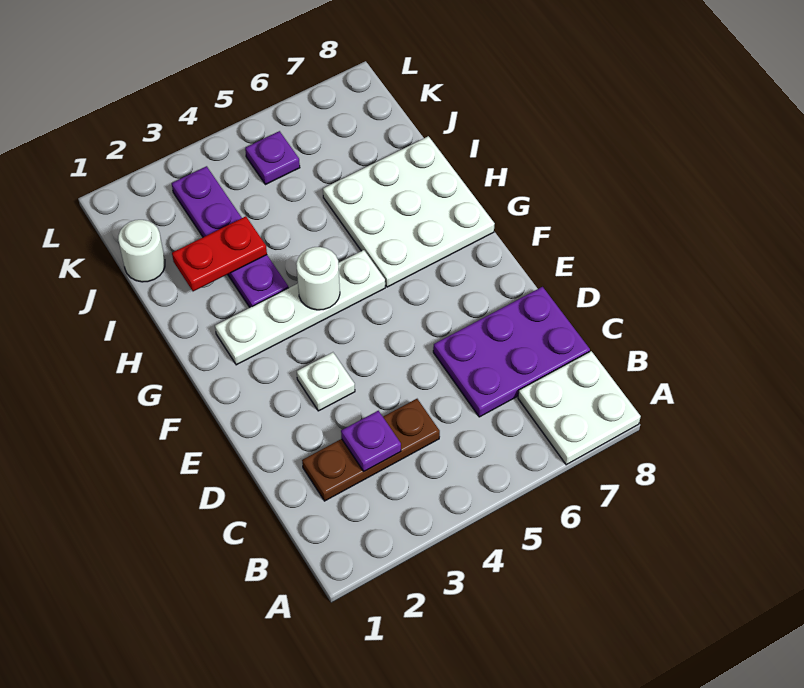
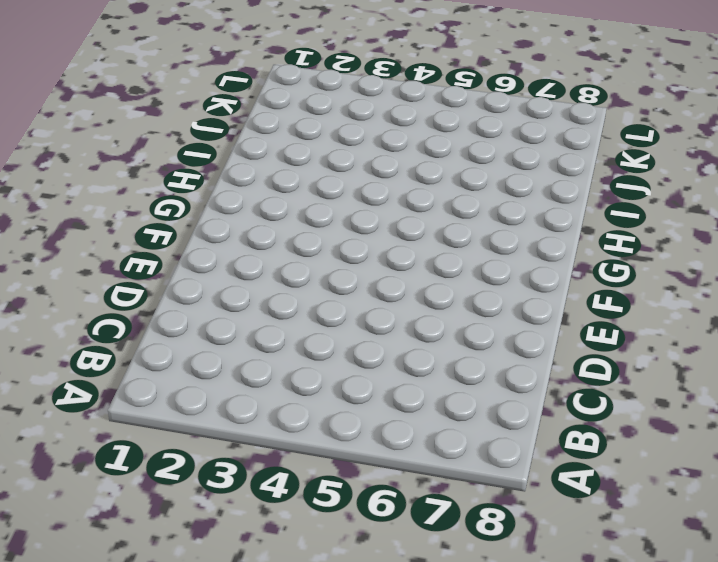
none -> white plate A7:B8 level 1
none -> brown plate C2:C4 level 1
none -> purple plate C6:D8 level 1

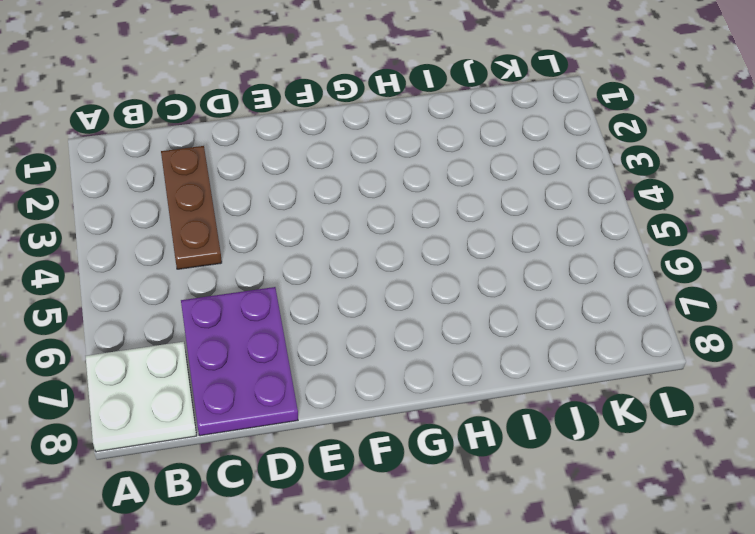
none -> white plate E3 level 1
none -> white plate G2:G5 level 1
none -> white plate G6:I8 level 1

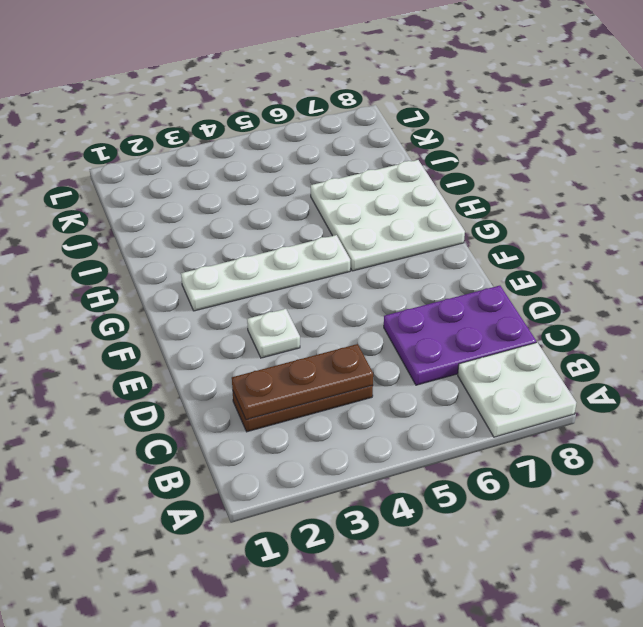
brown plate C2:C4 level 2 -> purple plate C3 level 2
none -> purple plate H3:K3 level 1
none -> white round brick J1 level 1
none -> purple plate K5 level 1

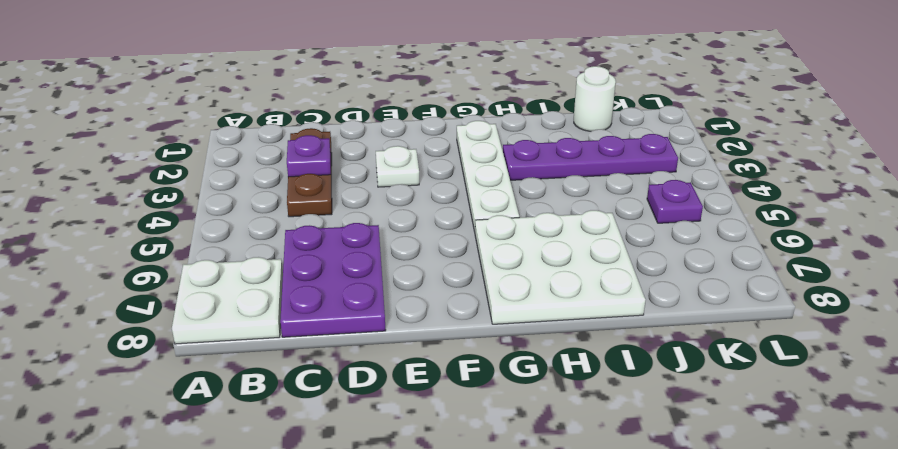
none -> white round brick G4 level 2
none -> red plate I2:I3 level 2

